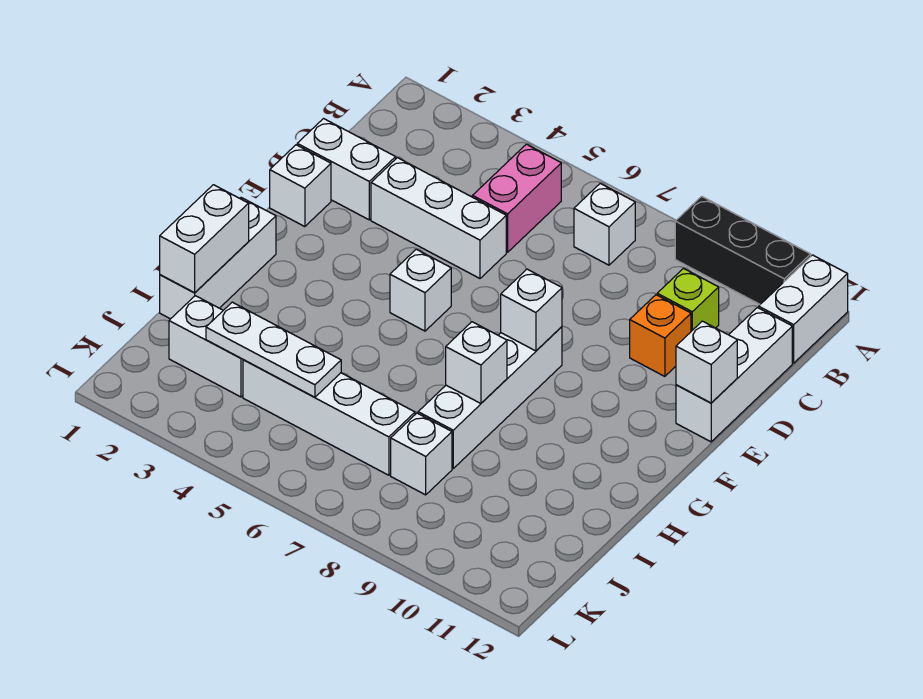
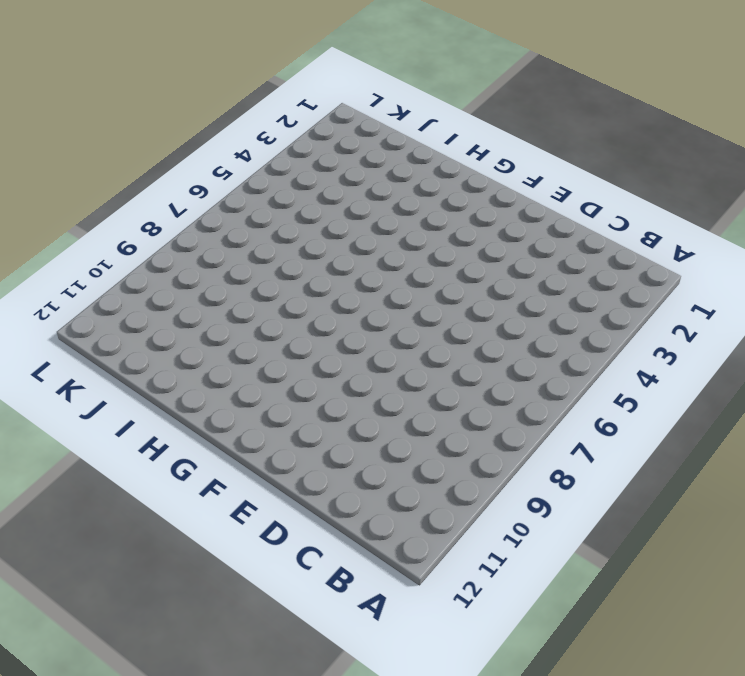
none -> black brick A9:A11 level 1
none -> white brick A12:B12 level 1
none -> pink brick B5:C5 level 1

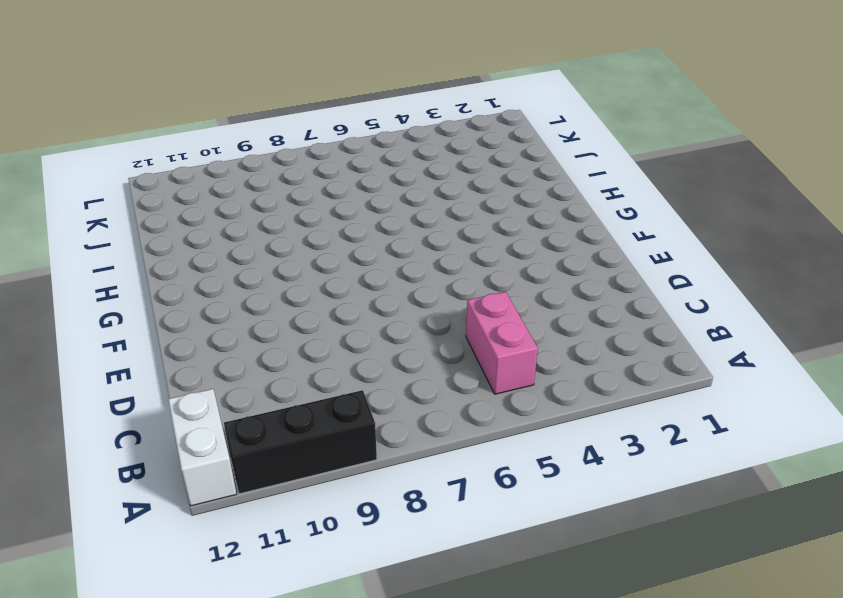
none -> white brick B7 level 1
none -> lime brick C10 level 1
none -> white brick C12:E12 level 1

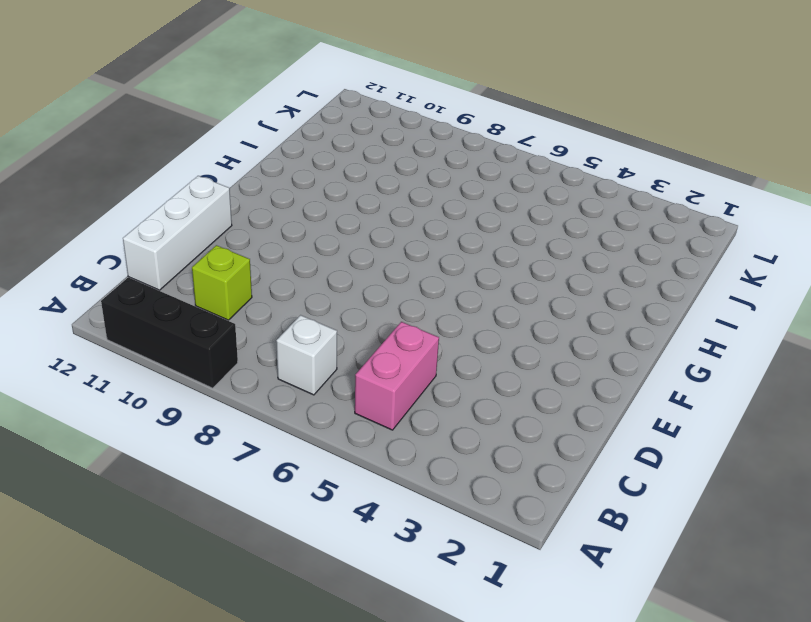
none -> white brick A12:B12 level 1
none -> white brick D1:D2 level 1
none -> white brick D3:D5 level 1

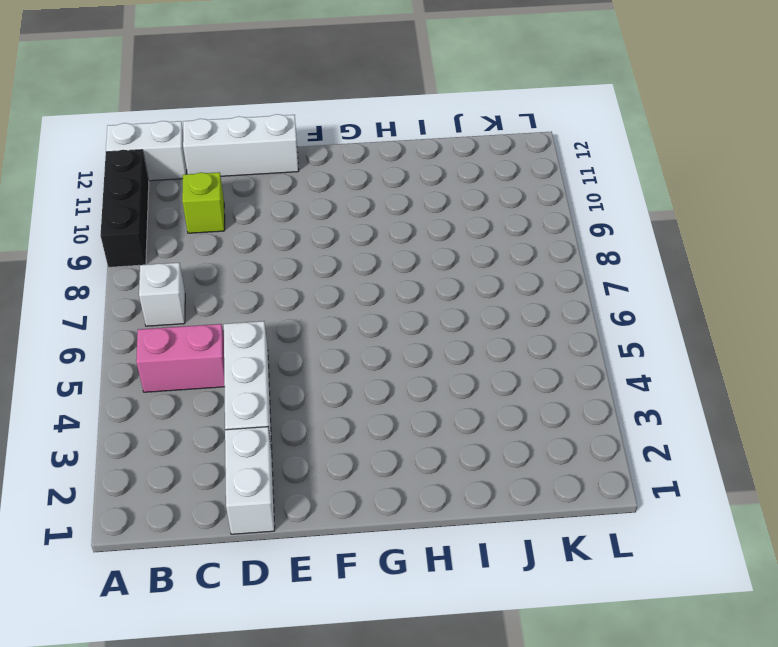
none -> orange brick D10 level 1
none -> white brick E1 level 1
none -> white brick F5 level 1

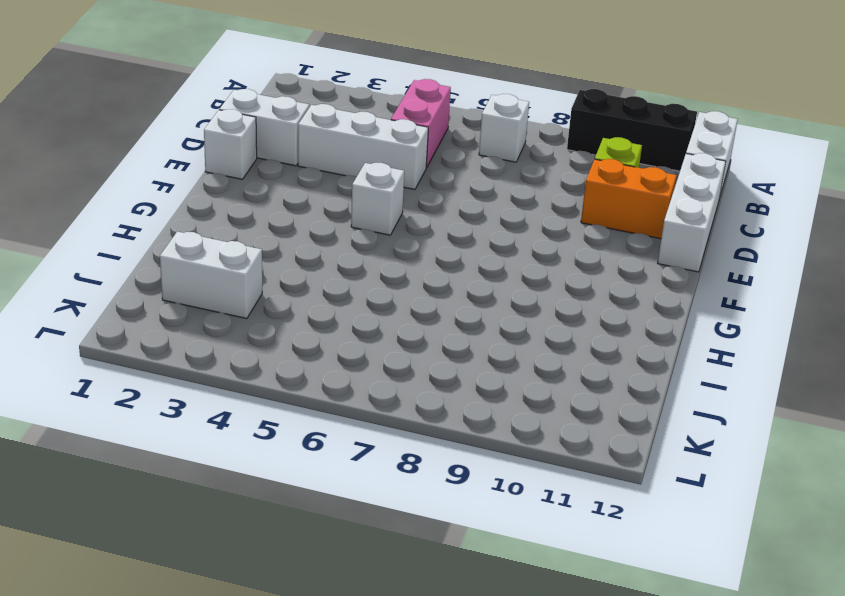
orange brick D10:D11 level 1 -> orange brick D10 level 1
none -> white brick F8:I8 level 1
none -> white brick G1:I1 level 1
none -> white brick J4:J7 level 1

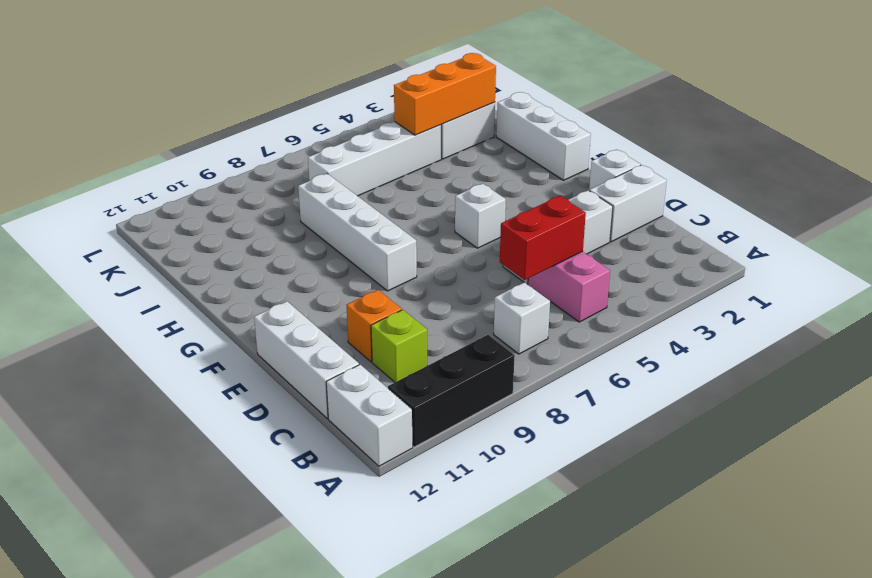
red brick C5:C6 level 2 -> none
orange brick J2:J4 level 2 -> white plate J3:J5 level 2
none -> white brick J8 level 1
none -> white brick E12 level 2
none -> white brick F8 level 2

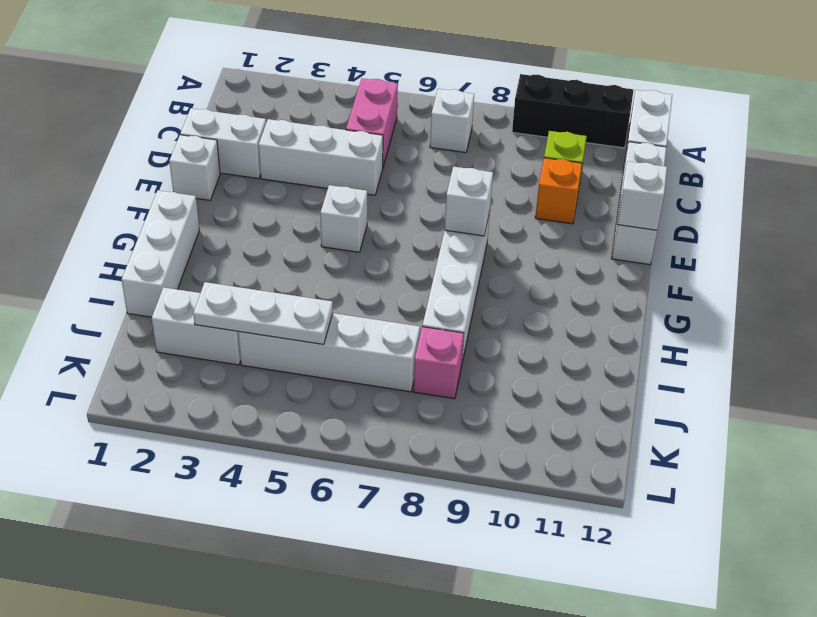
pink brick J8 level 1 -> white brick J8 level 1
none -> white brick H1:I1 level 2
none -> white brick H8 level 2

